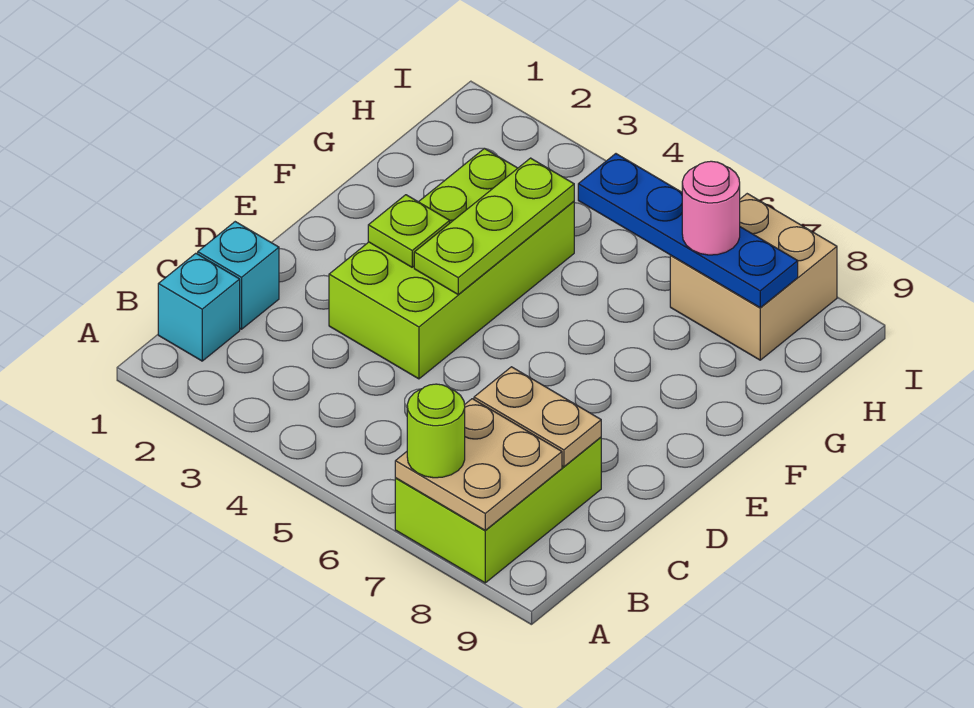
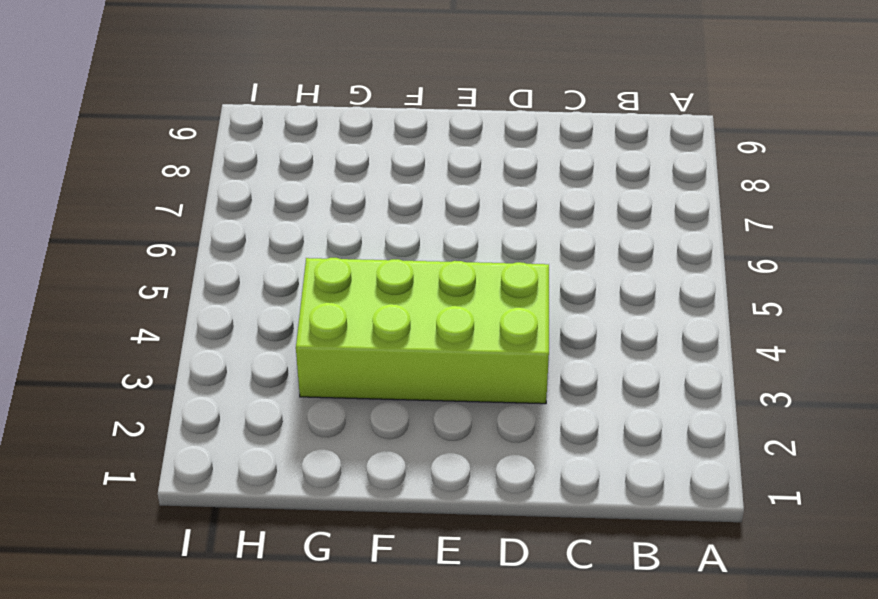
none -> lime brick A7:C8 level 1
none -> cyan brick B1 level 1
none -> cyan brick C1 level 1

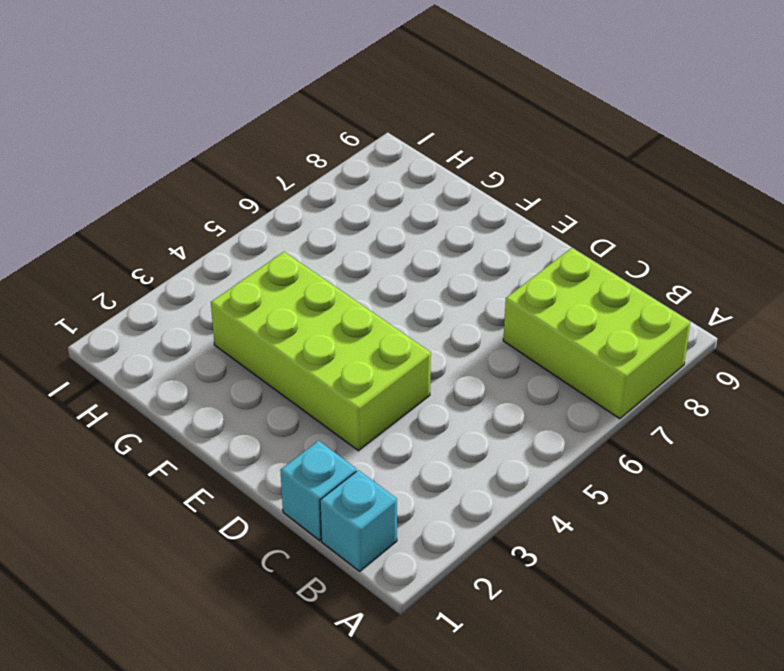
none -> tan brick H7:I8 level 1
none -> tan plate A7:B8 level 2
none -> tan plate C7:C8 level 2

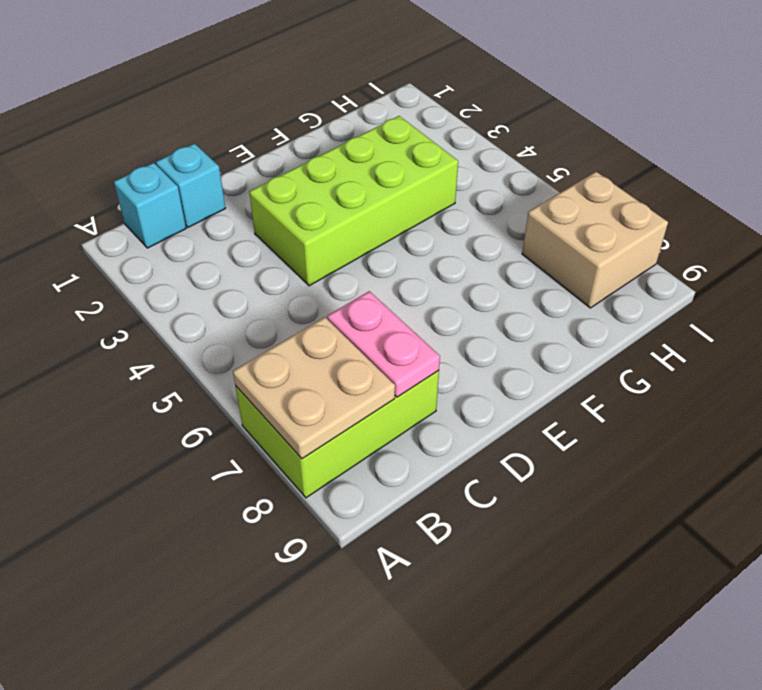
pink plate C7:C8 level 2 -> tan plate C7:C8 level 2
none -> lime plate E3 level 2
none -> lime plate E4:G4 level 2
none -> blue plate H5:H8 level 2

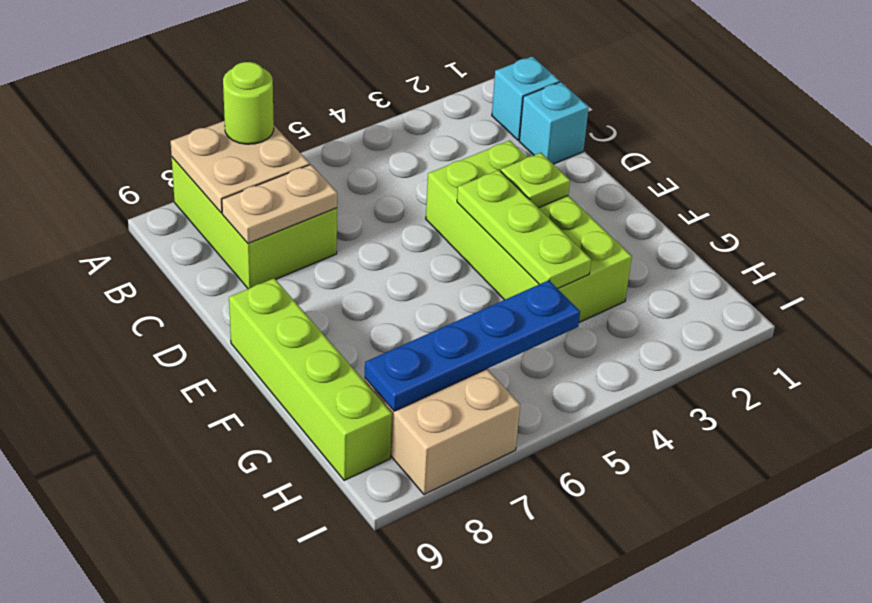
lime brick E9:H9 level 1 -> none
none -> pink round brick H7 level 3

